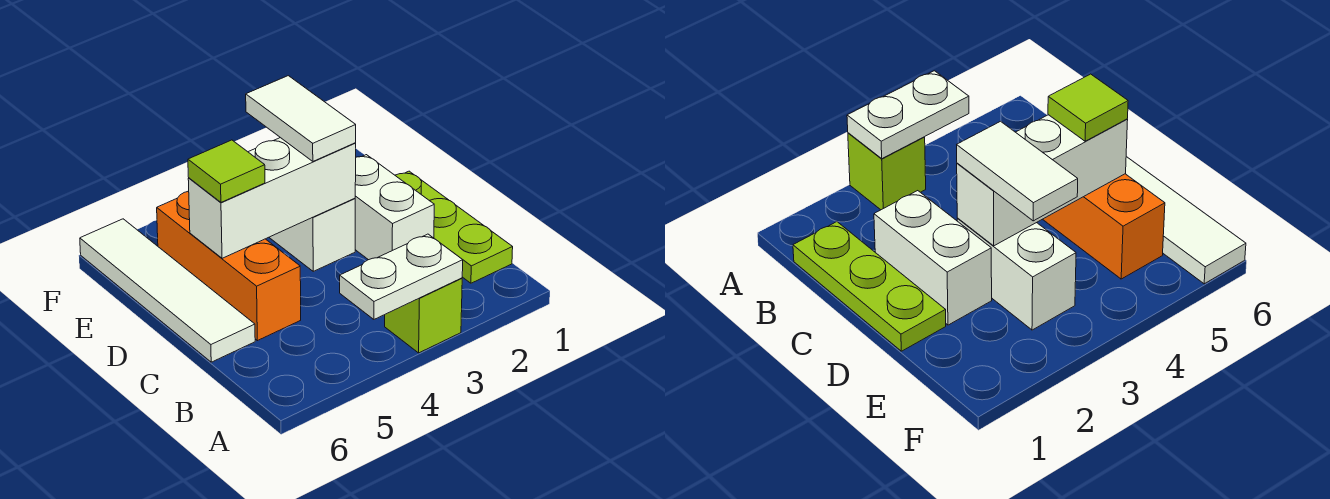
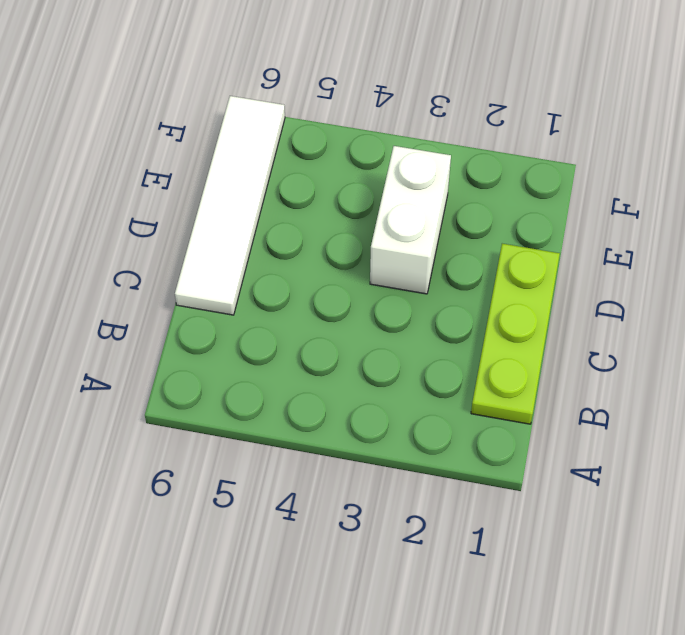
none -> lime brick A3 level 1
none -> white brick C2:D2 level 1

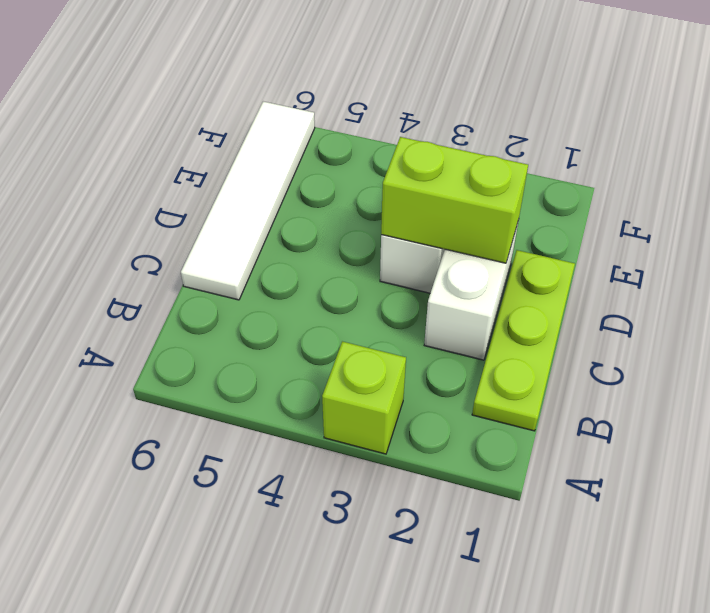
lime brick D2:D3 level 2 -> white brick D3:D5 level 2
none -> orange brick C5:E5 level 1
none -> white plate A3:A4 level 2

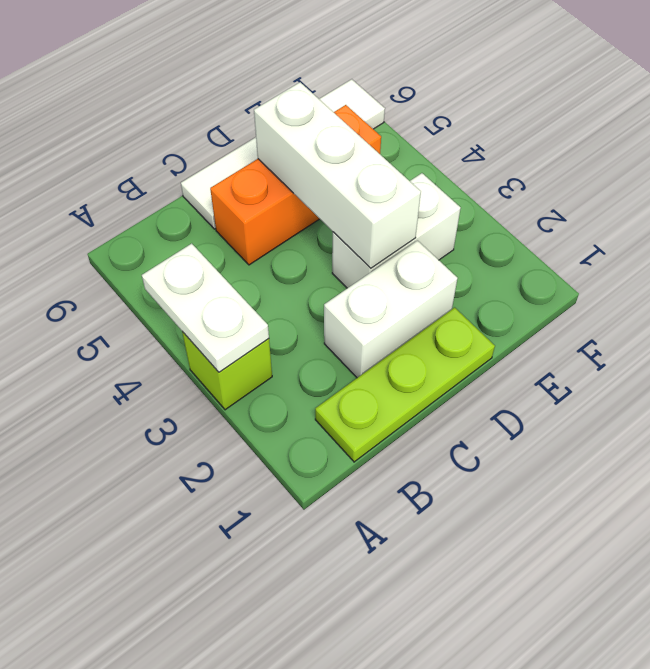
none -> white tile D3:E3 level 3
none -> lime tile D5 level 3

